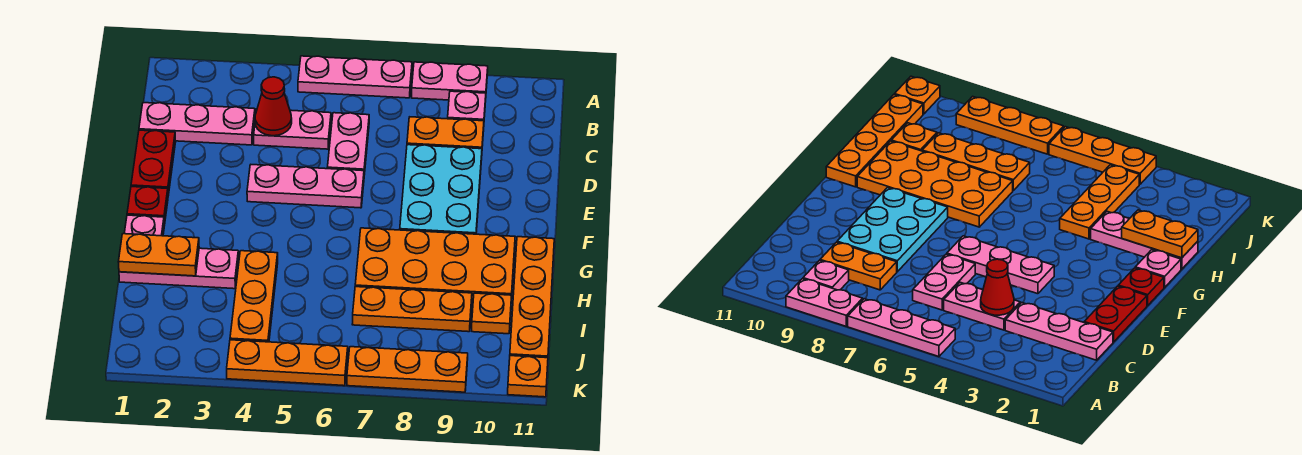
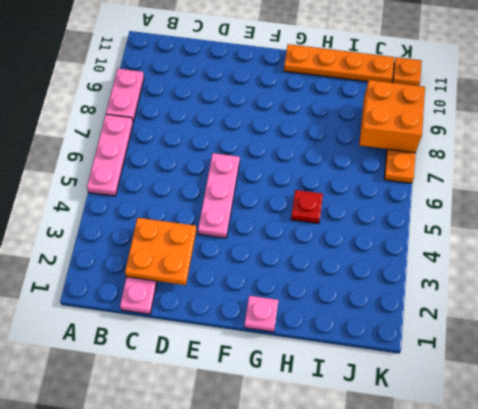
orange plate C2:D3 level 2 -> none
red plate H5 level 1 -> red plate F1 level 1
orange brick J8:K9 level 2 -> none
none -> pink plate B9 level 1
none -> pink plate C4:C5 level 1
none -> pink plate C6:D6 level 1

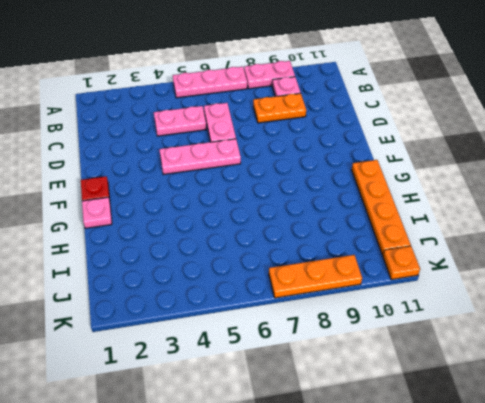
none -> pink plate C1:C3 level 1
none -> red plate D1:E1 level 1
none -> cyan plate D8:F9 level 1

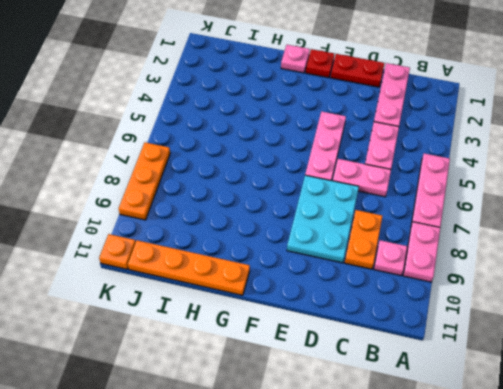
cyan plate D7:E9 level 1 -> cyan plate D8:F9 level 1
none -> orange plate G7:H10 level 1
none -> pink plate H1:H3 level 1
none -> orange plate H4:J4 level 1

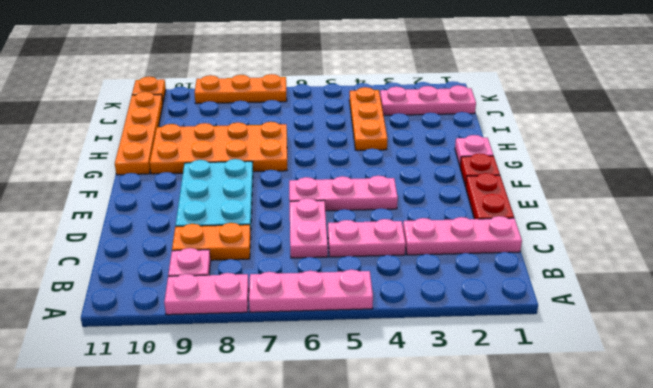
pink plate J1:J3 level 1 -> pink plate H1:H3 level 1
none -> orange plate I7:I9 level 1
none -> orange plate I10 level 1
none -> orange plate K4:K6 level 1

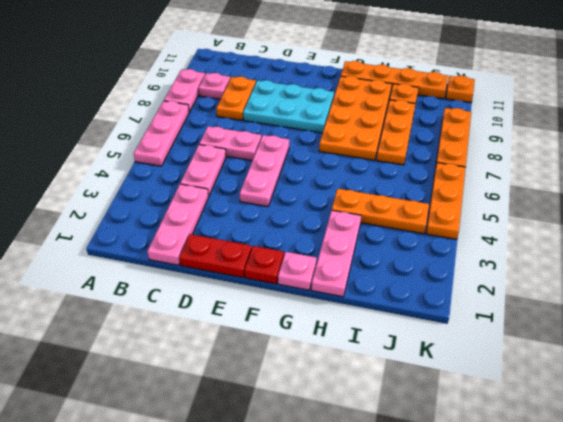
none -> red cone C4 level 2
none -> orange plate H1:H2 level 2

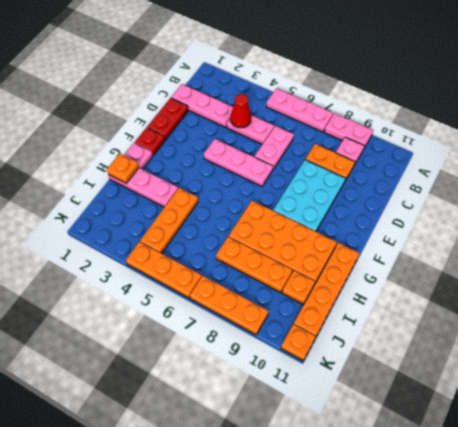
orange plate H1 level 2 -> orange plate H1:H2 level 2

